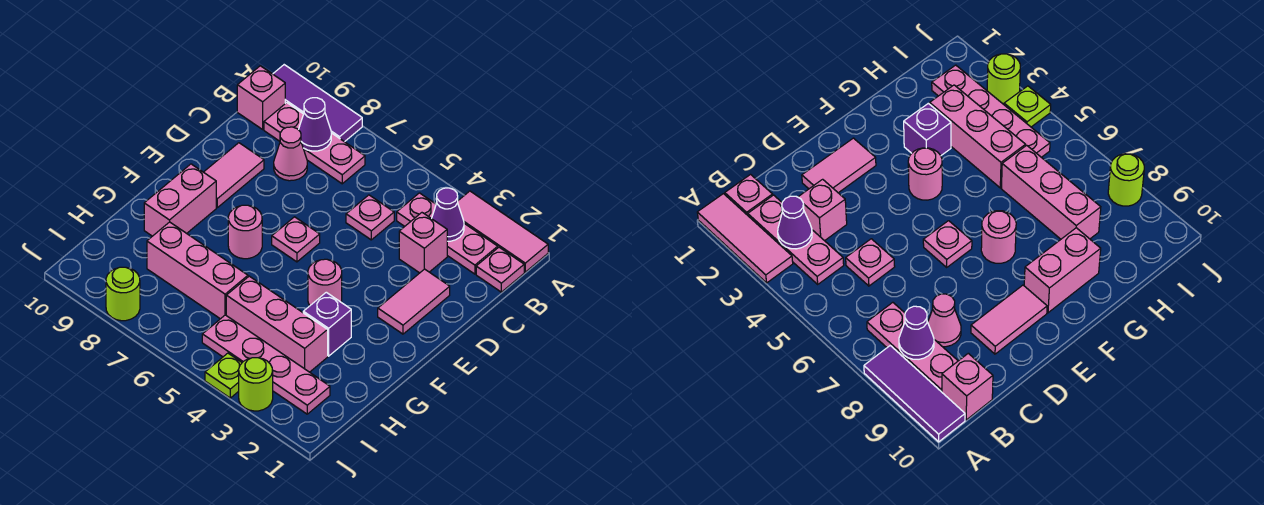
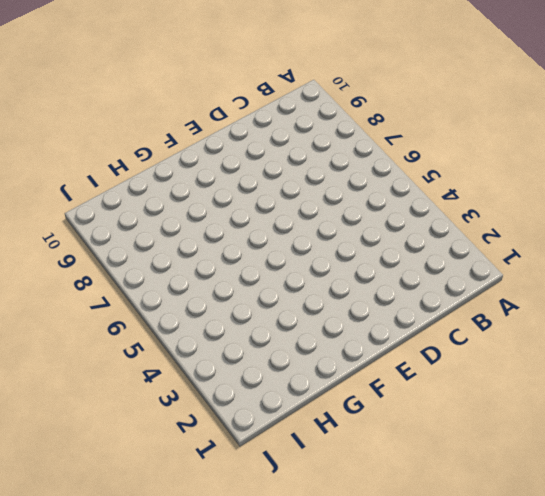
none -> pink tile A1:A3 level 1
none -> purple tile A8:A10 level 1
none -> pink plate B1 level 1

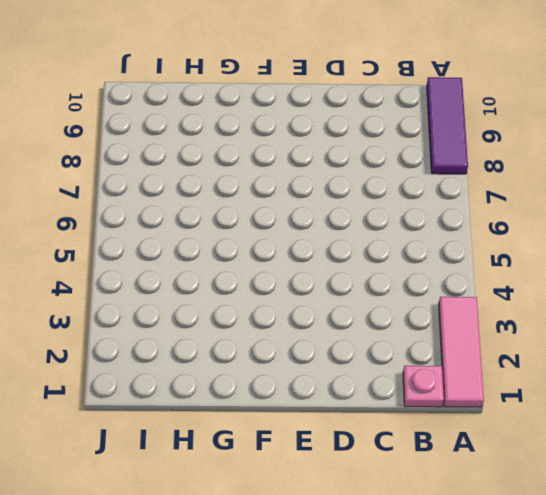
none -> pink plate B2:B4 level 1
none -> pink plate B7:B9 level 1
none -> pink brick B10 level 1

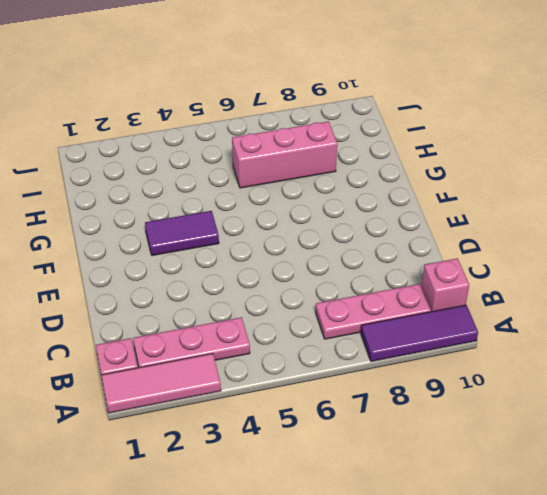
purple tile F3:F4 level 1 -> pink round brick F4 level 1
none -> pink brick C3 level 1
none -> pink plate C5 level 1
none -> pink cone C8 level 1

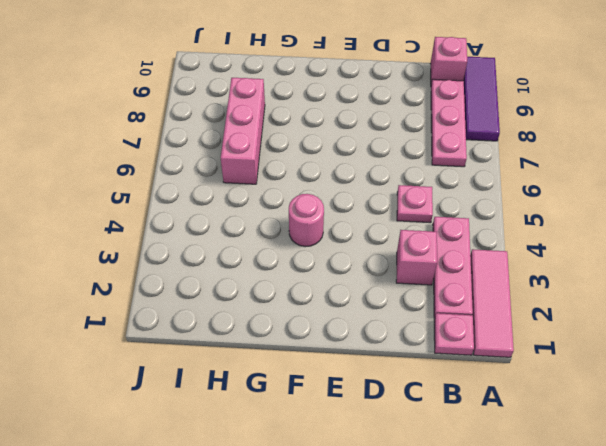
none -> pink cone C8 level 1
none -> pink tile D2:E2 level 1
none -> pink tile D9:E9 level 1

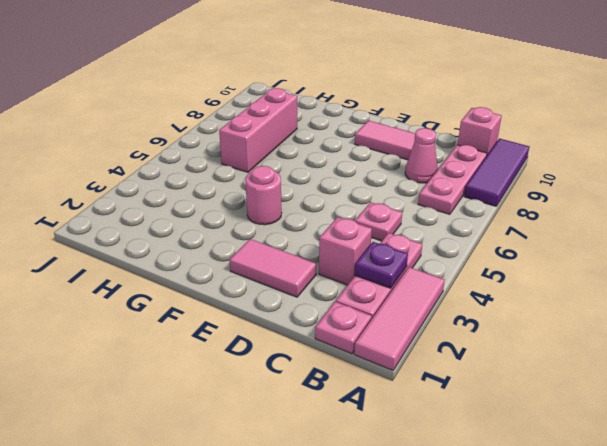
purple plate B3 level 2 -> purple cone B3 level 2
none -> pink plate E6 level 1
none -> pink round brick F7 level 1
none -> pink brick F9:G9 level 1

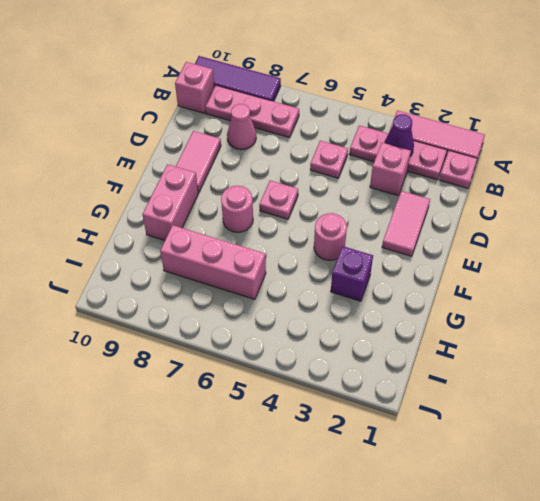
none -> pink brick H3:H5 level 1
none -> pink plate I2:I5 level 1
none -> lime round brick J3 level 1

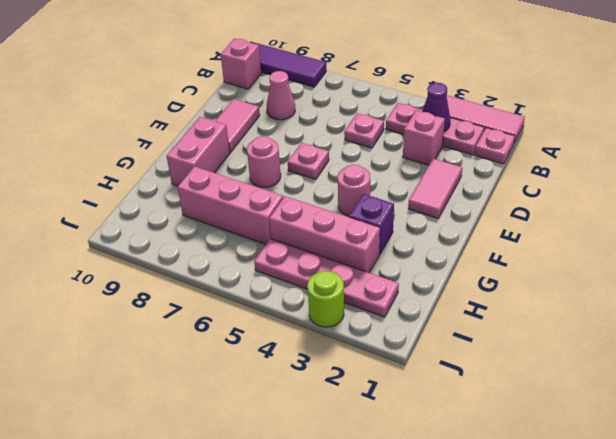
none -> pink plate B7:B9 level 1
none -> lime plate J4 level 1
none -> lime round brick J8 level 1

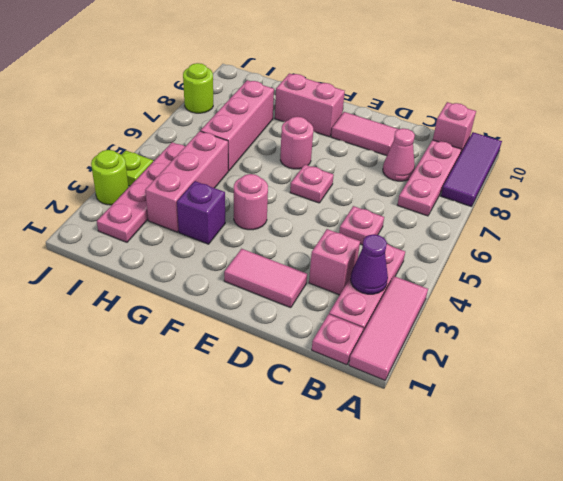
none -> purple cone B8 level 2

